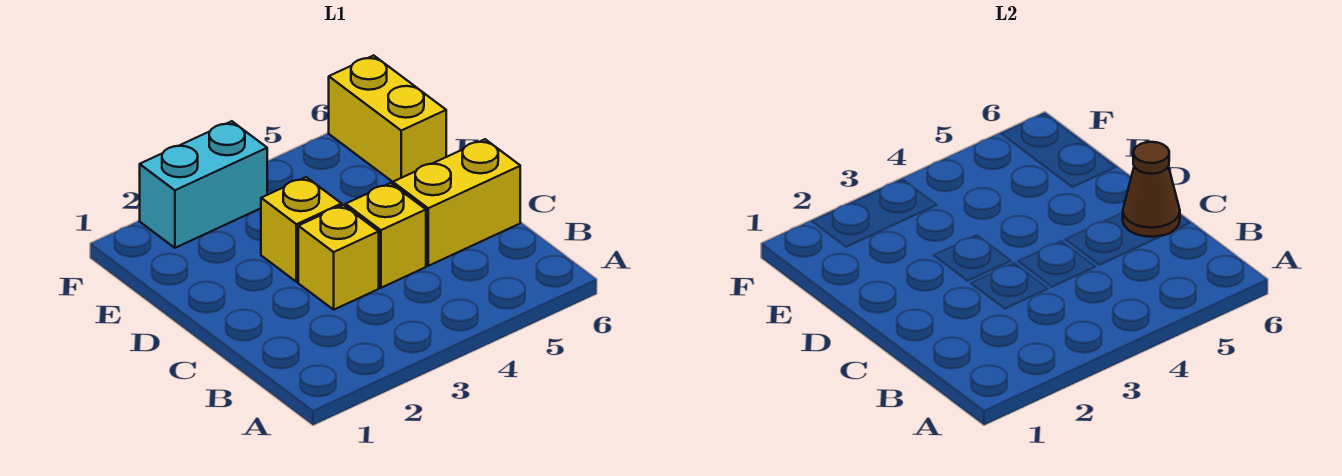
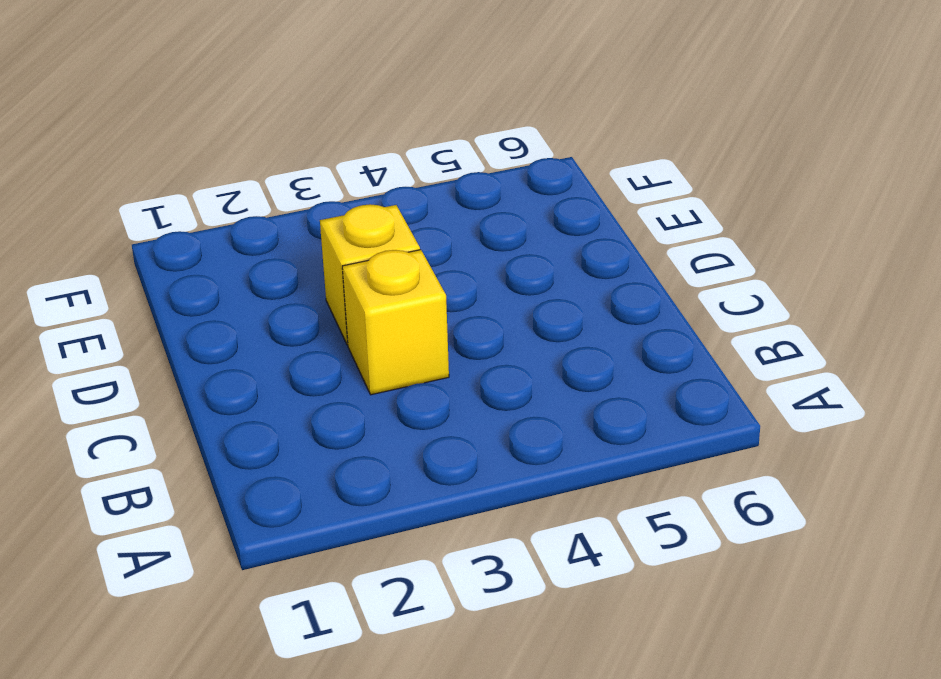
none -> yellow brick C4 level 1
none -> yellow brick C5:C6 level 1

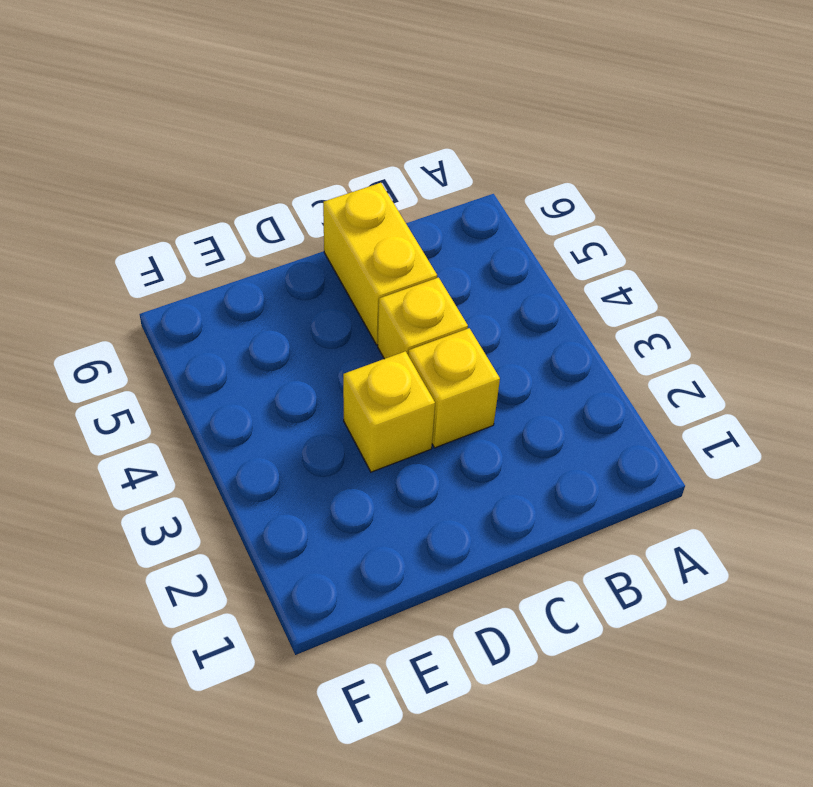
none -> yellow brick E6:F6 level 1
none -> cyan brick F2:F3 level 1

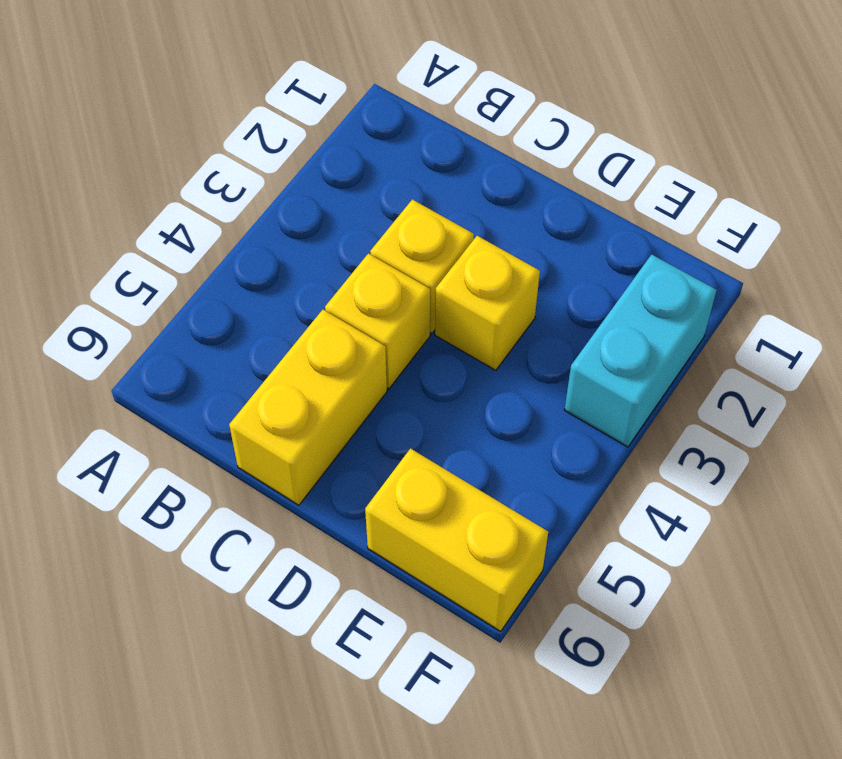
none -> brown cone C6 level 2

